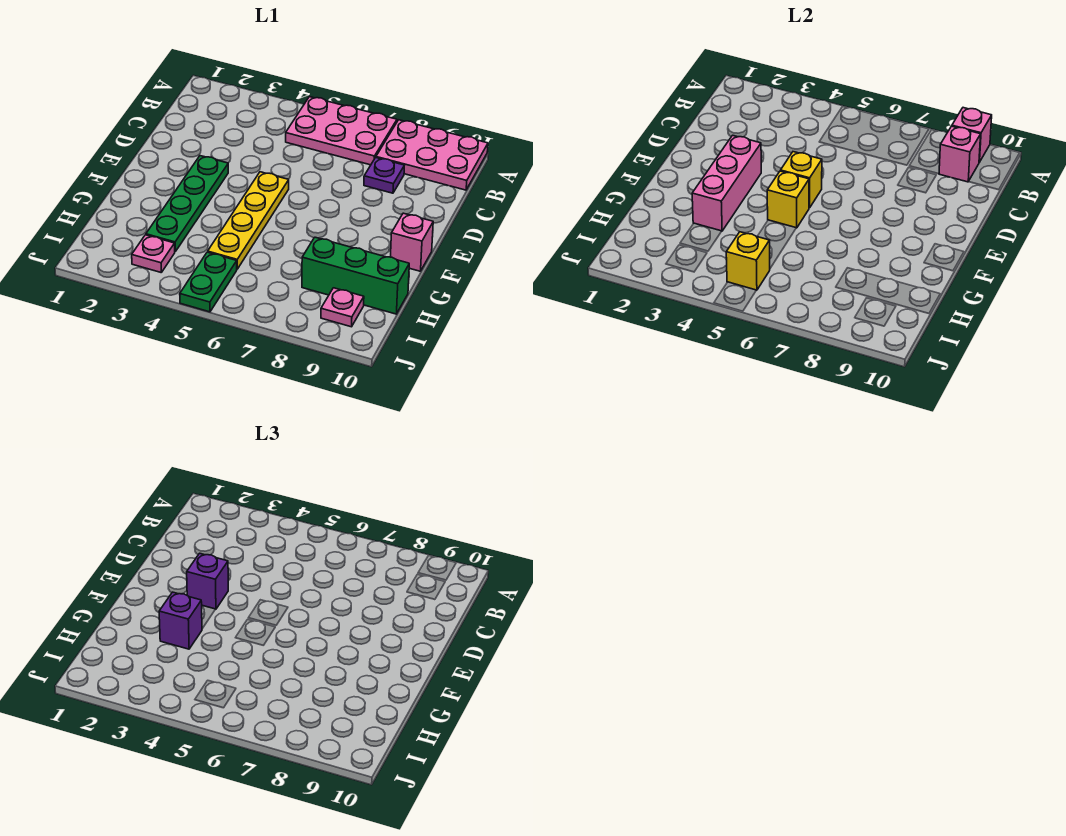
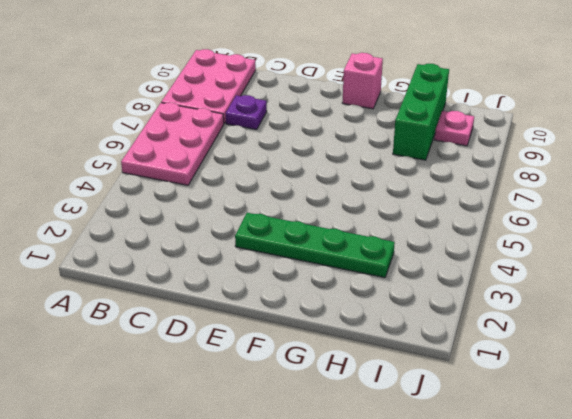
none -> yellow plate E5:H5 level 1
none -> pink plate I3 level 1
none -> green plate I5:J5 level 1

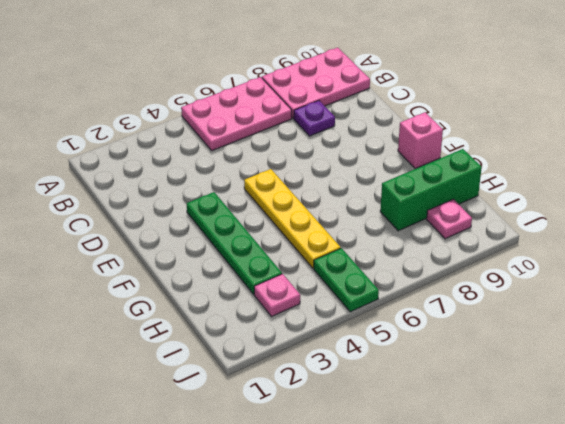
none -> pink brick A9 level 2
none -> pink brick B9 level 2
none -> pink brick E3:G3 level 2

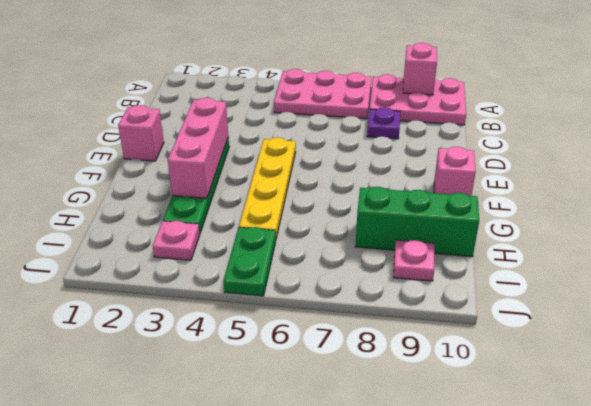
pink brick E1 level 1 -> pink brick B9 level 2
none -> yellow brick E5 level 2
none -> yellow brick F5 level 2
none -> yellow brick I5 level 2

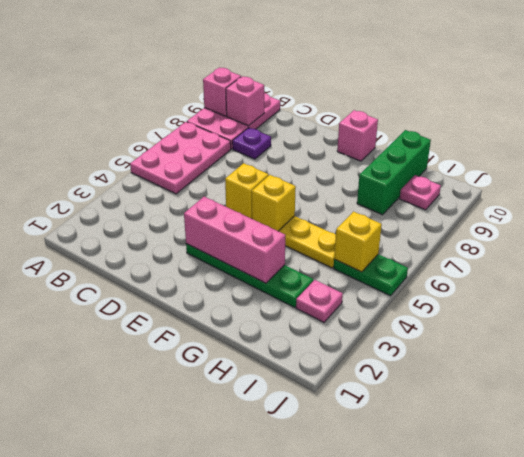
none -> purple brick E3 level 3
none -> purple brick G3 level 3

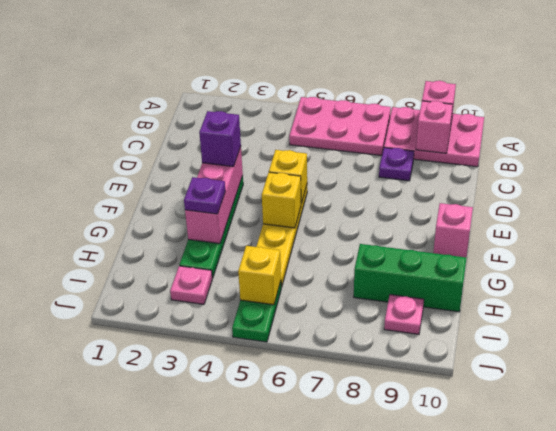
purple plate G3 level 3 -> purple brick G3 level 3

